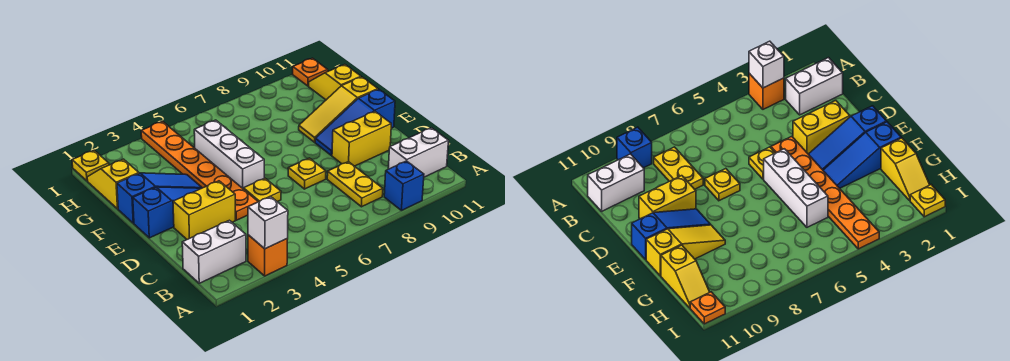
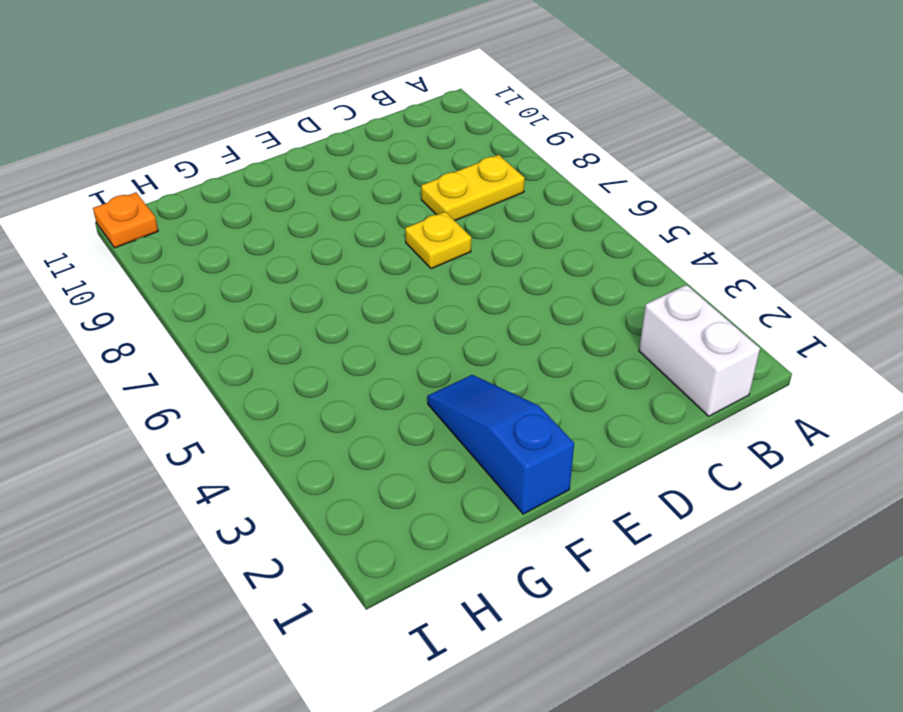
none -> orange brick A3 level 1
none -> blue brick A9 level 1
none -> white brick B10:B11 level 1

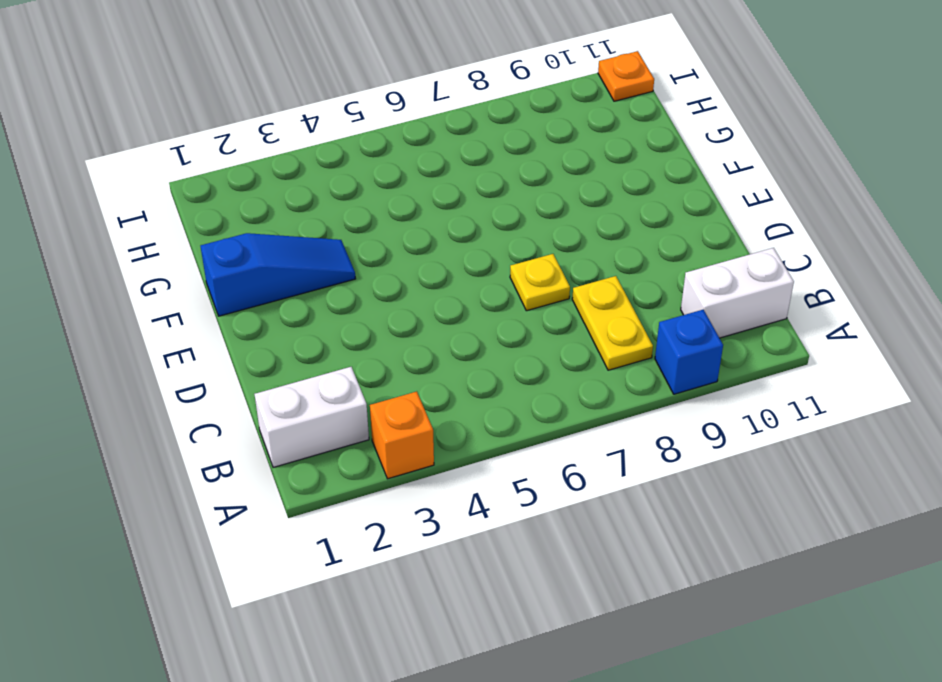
none -> yellow brick D2:D3 level 1
none -> orange plate D4:I4 level 1
none -> yellow plate D5 level 1

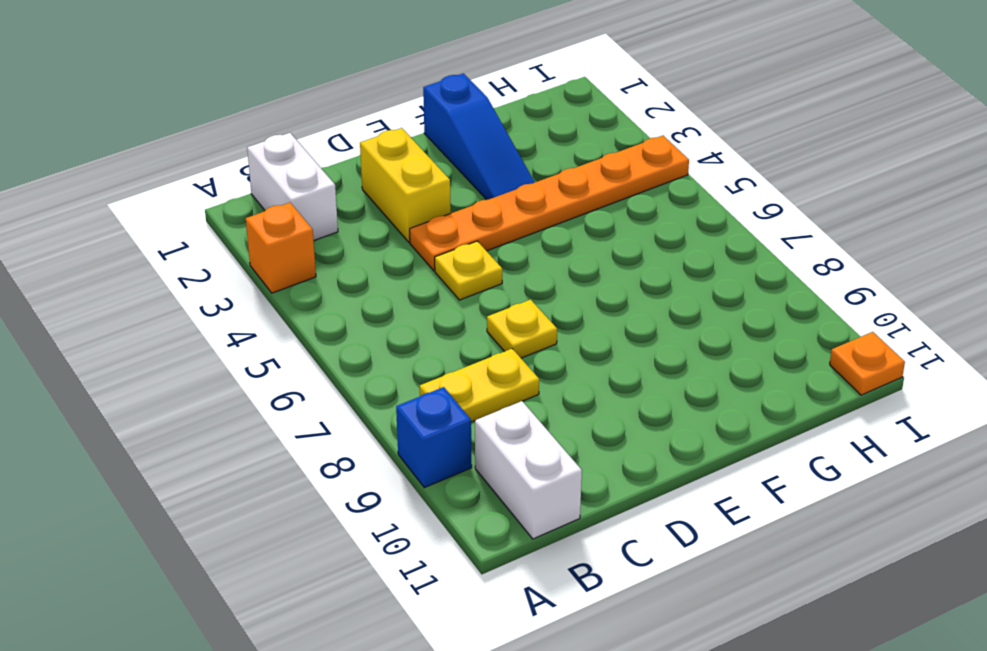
none -> yellow brick D9:D10 level 1
none -> blue slope E1:E3 level 1 top 1
none -> white brick E5:G5 level 1

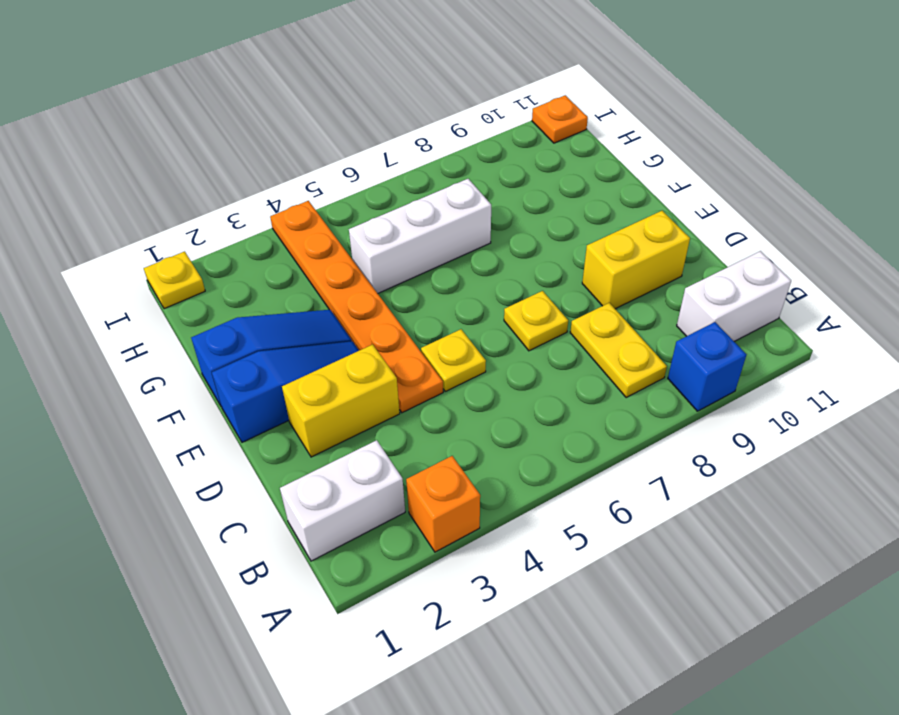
white brick G5:G7 level 1 -> white brick E5:G5 level 1
none -> blue slope E9:E11 level 1 top 11
none -> yellow slope F9:F11 level 1 top 11
none -> yellow slope G1:H1 level 1 top G

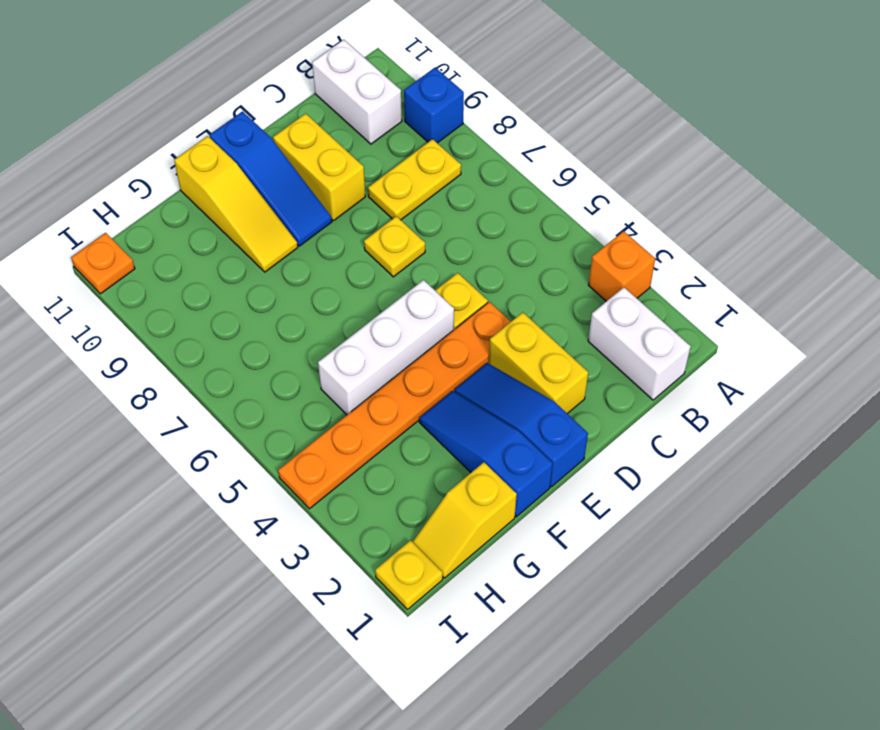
none -> yellow slope G11:H11 level 1 top G
none -> white brick A3 level 2

